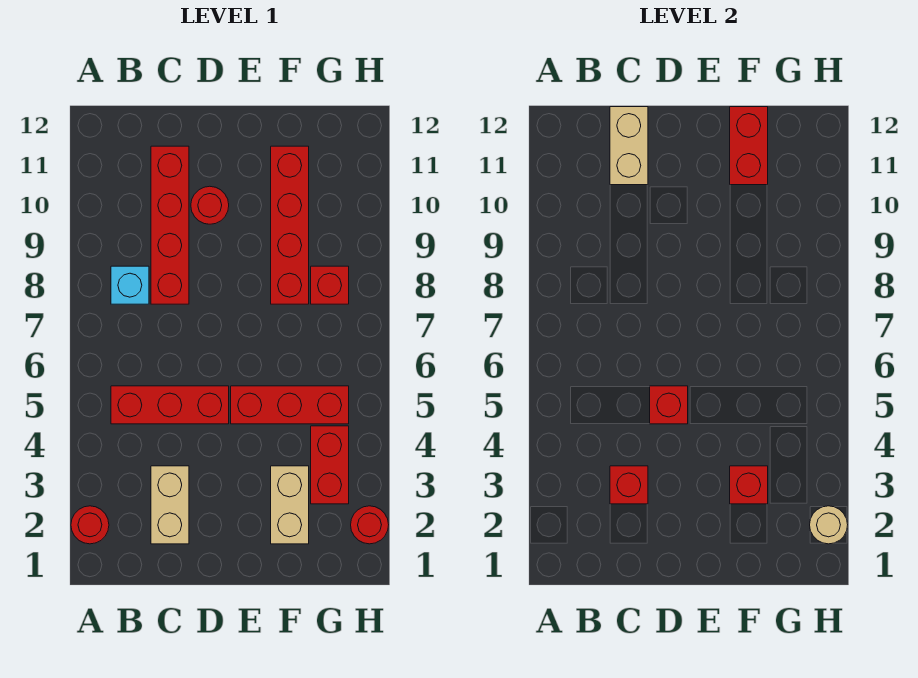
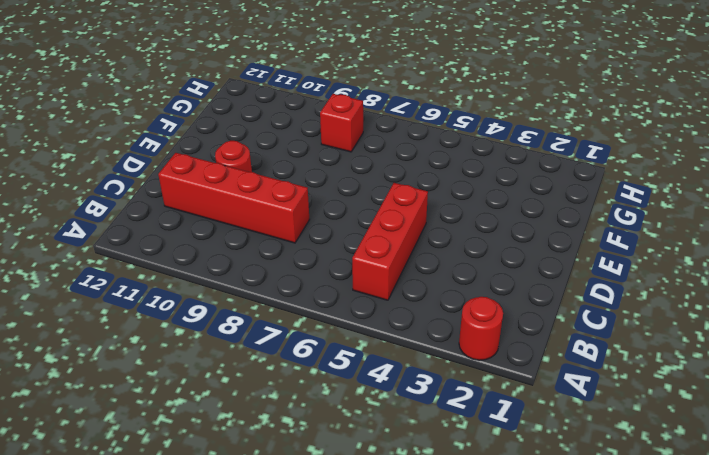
none -> cyan brick B8 level 1
none -> tan brick C2:C3 level 1
none -> red brick E5:G5 level 1

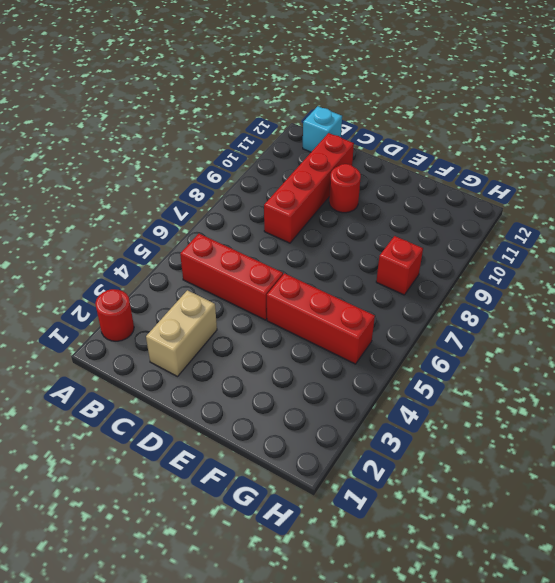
cyan brick B12 level 1 -> cyan brick B8 level 1
none -> tan brick F2:F3 level 1
none -> red brick F8:F11 level 1
none -> red brick G3:G4 level 1

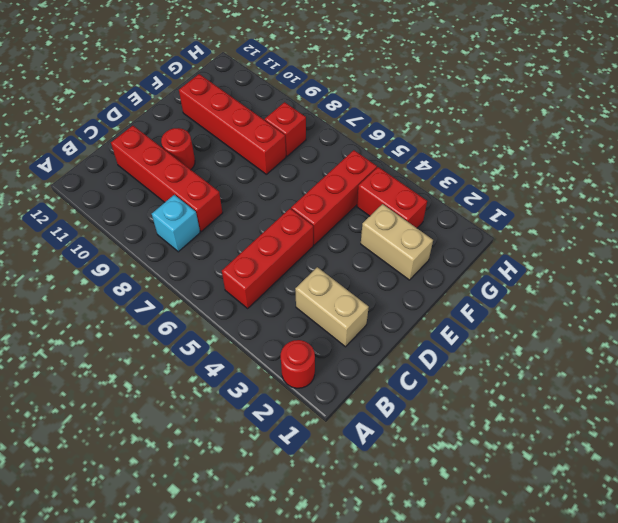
none -> red round brick H2 level 1
none -> red brick C3 level 2
none -> tan brick C11:C12 level 2

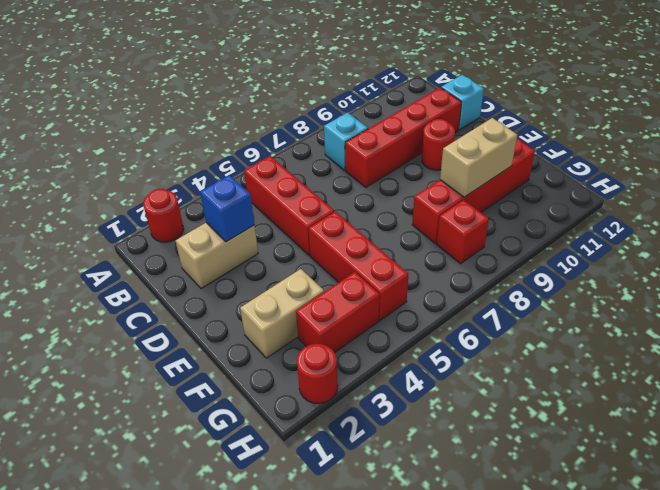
blue brick C3 level 2 -> red brick C3 level 2
cyan brick C12 level 1 -> none
tan brick F9:F10 level 2 -> tan brick C11:C12 level 2
none -> red brick D5 level 2
none -> red brick F3 level 2
none -> red brick F11:F12 level 2

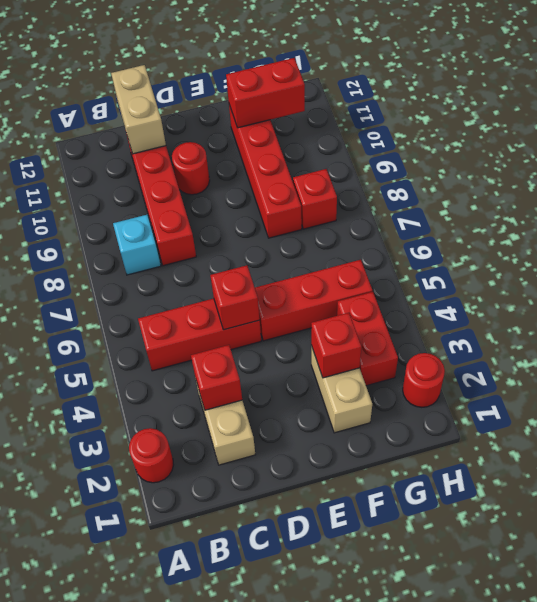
red brick F11:G11 level 2 -> red brick F11:F12 level 2
none -> tan round brick H2 level 2

